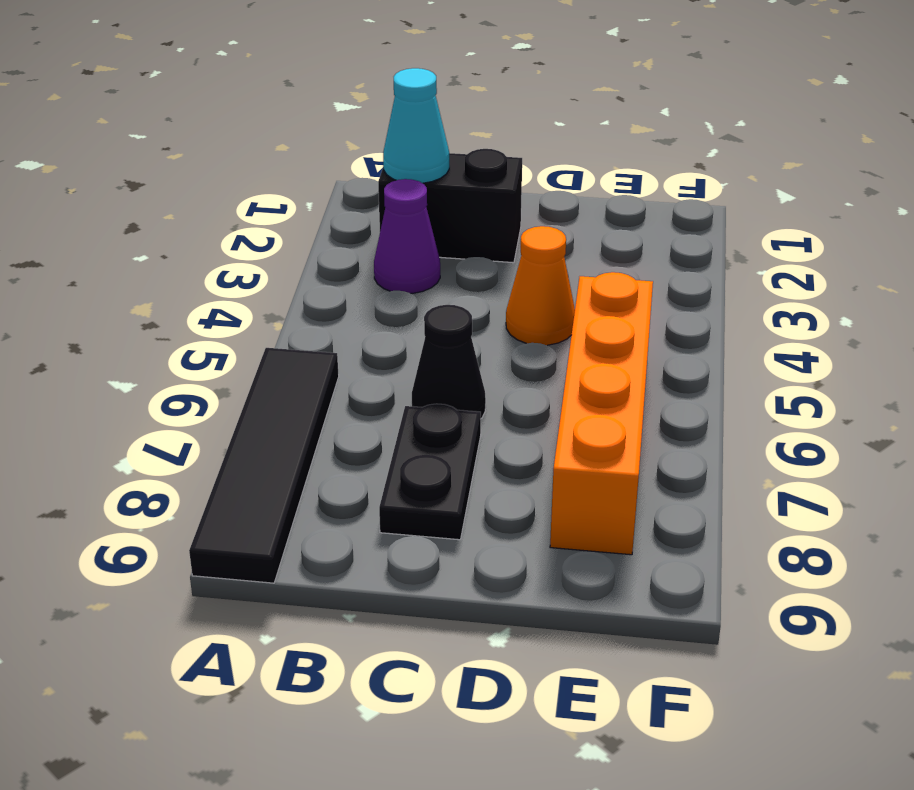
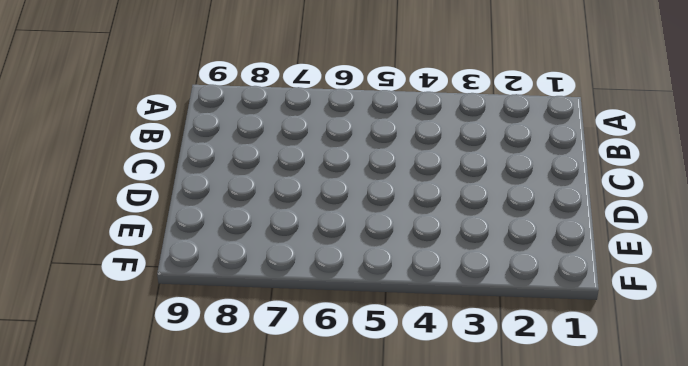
none -> black tile A6:A9 level 1
none -> black brick B2:C2 level 1

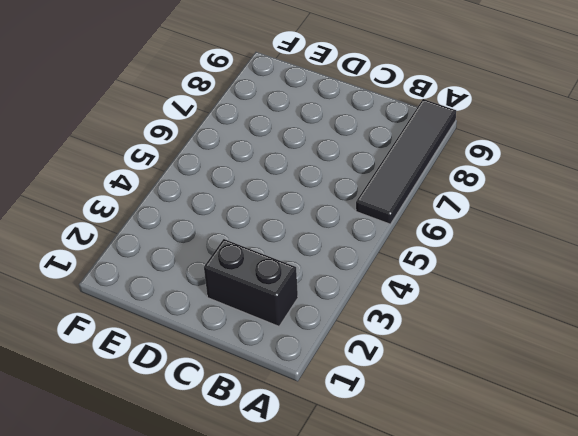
none -> purple cone B3 level 1
none -> black cone C6 level 1

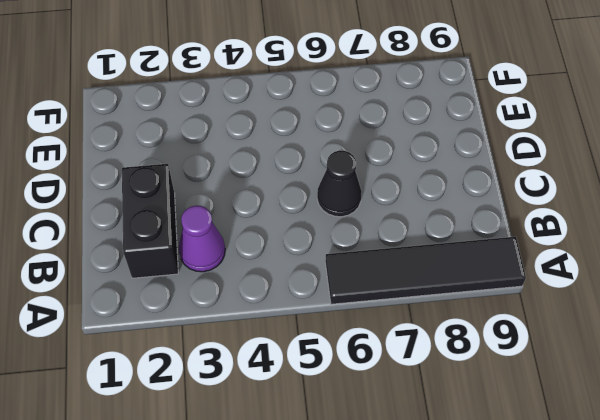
none -> black plate C7:C8 level 1
none -> orange cone D4 level 1

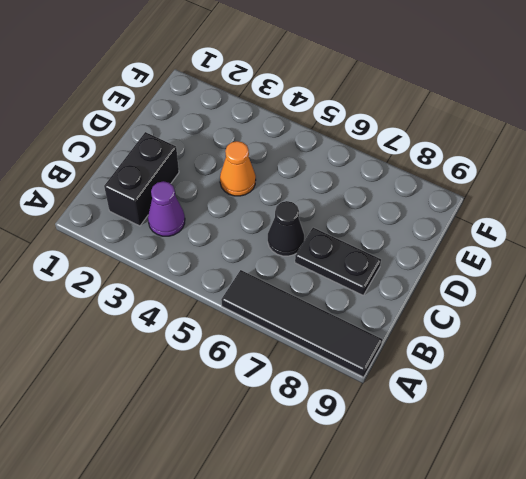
none -> orange brick E5:E8 level 1
none -> cyan cone B2 level 2

